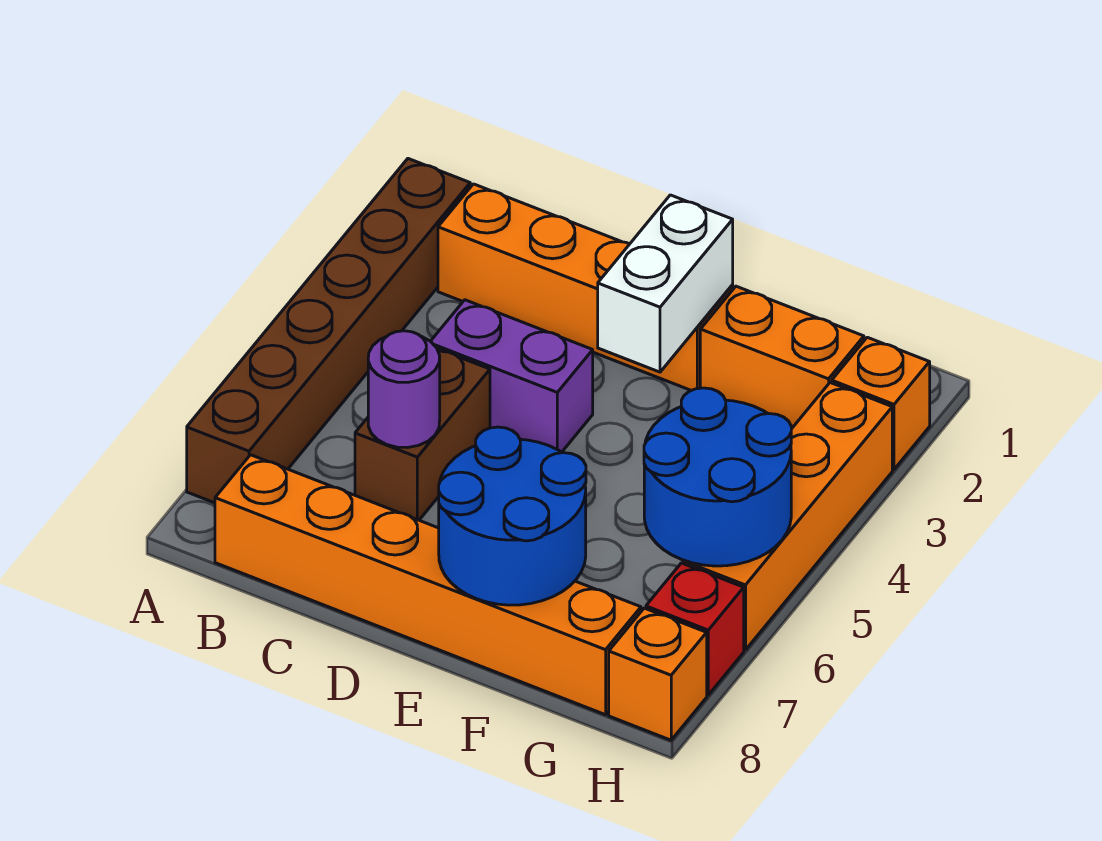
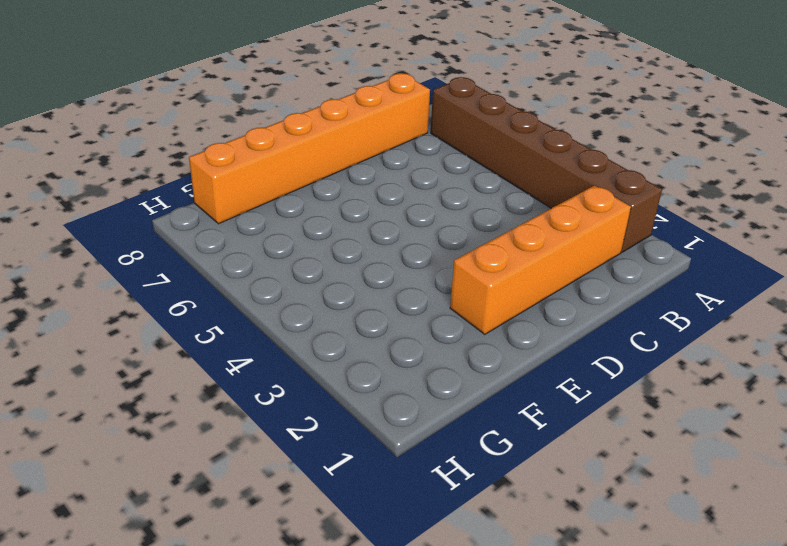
none -> purple brick C4:D4 level 1
none -> brown brick C5:C6 level 1
none -> orange brick F2:G2 level 1

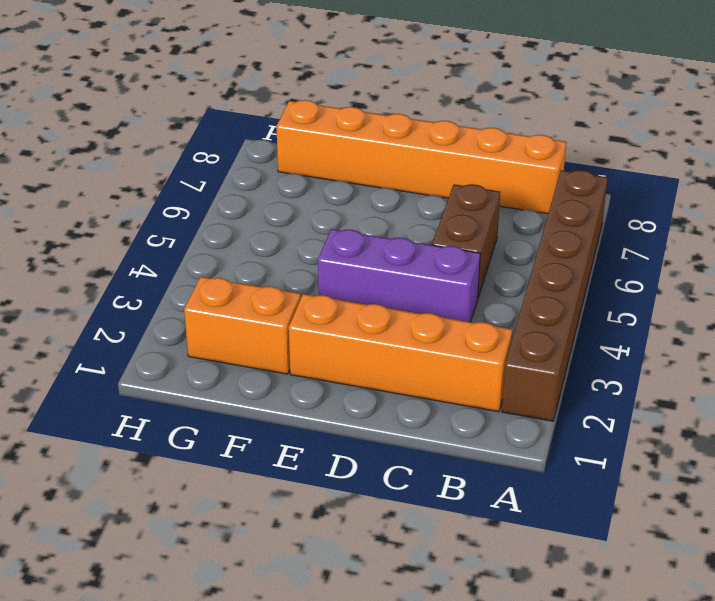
purple brick C4:E4 level 1 -> purple brick C4:D4 level 1
none -> orange brick H2 level 1
none -> orange brick H3:H6 level 1
none -> red brick H7 level 1

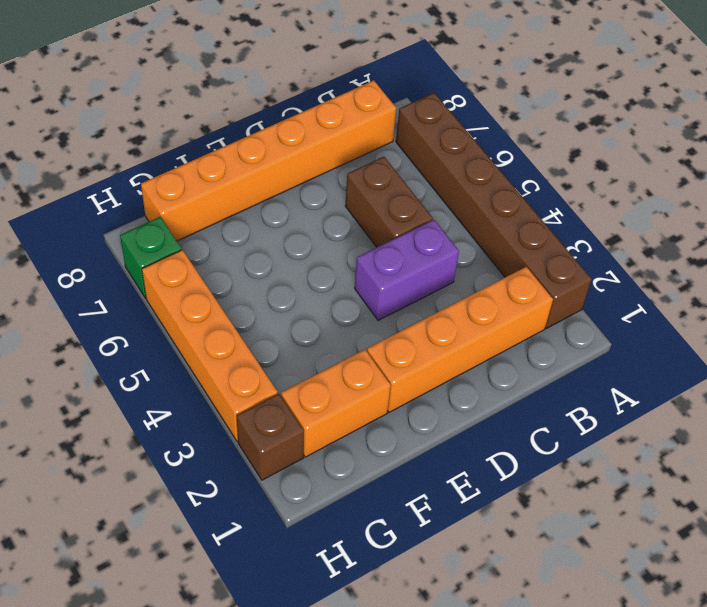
brown brick H2 level 1 -> orange brick H2 level 1
green brick H7 level 1 -> red brick H7 level 1
none -> orange brick H8 level 1
none -> purple round brick C6 level 2
none -> white brick E2:E3 level 2

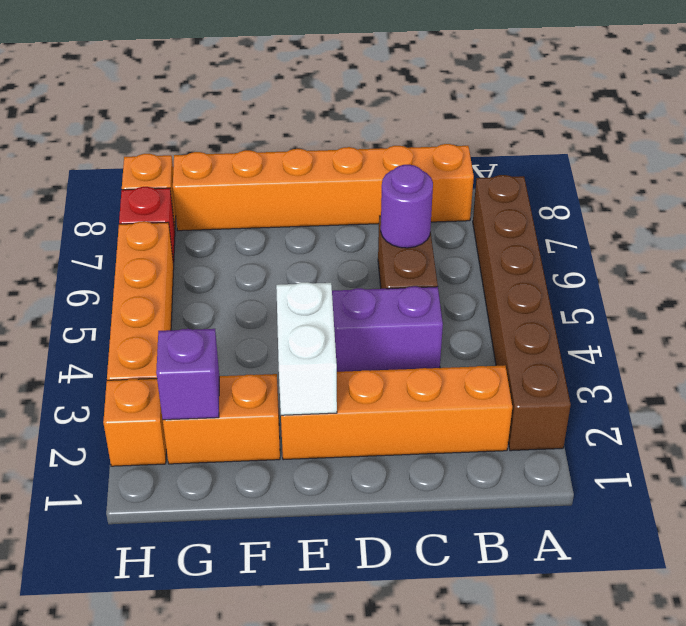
purple brick G2 level 2 -> none
none -> blue round brick E7:F8 level 2
none -> blue round brick G5:H6 level 2

